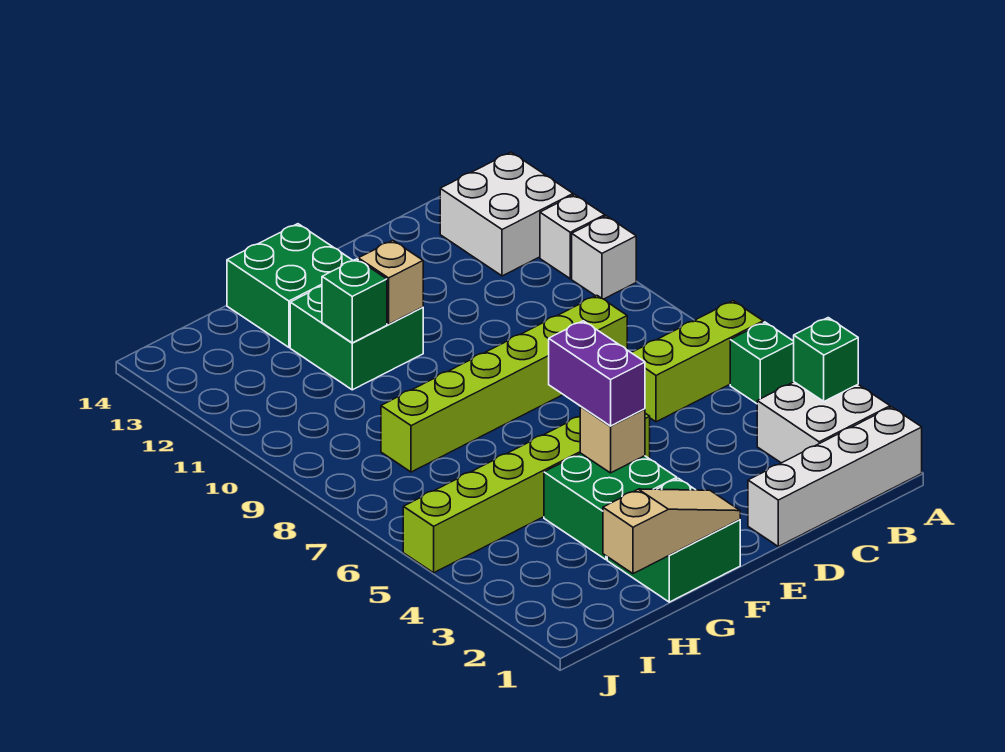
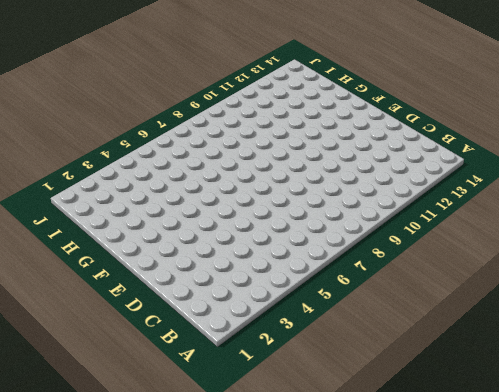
none -> white brick A1:D1 level 1
none -> white brick A2:B3 level 1
none -> green brick A5 level 1

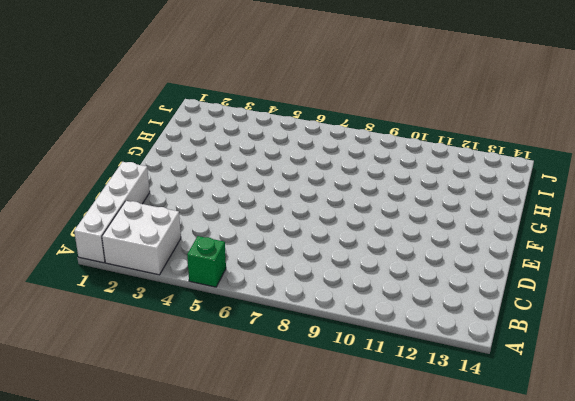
none -> lime brick A6:C6 level 1
none -> white brick A10 level 1
none -> white brick A11 level 1

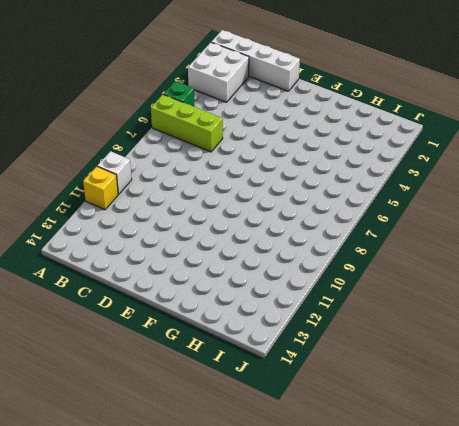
yellow brick A11 level 1 -> white brick A11 level 1
none -> white brick A12:B13 level 1
none -> lime brick C8:H8 level 1
none -> lime brick E5:J5 level 1

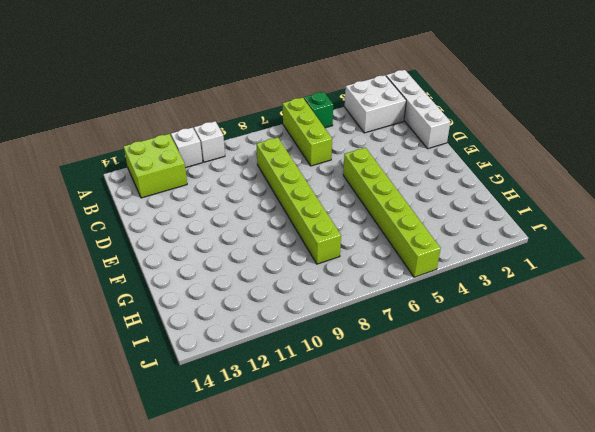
lime brick A12:B13 level 1 -> white brick A12:B13 level 1
none -> green brick F1:G2 level 1
none -> green brick F3:G4 level 1
none -> green brick F11:G12 level 1

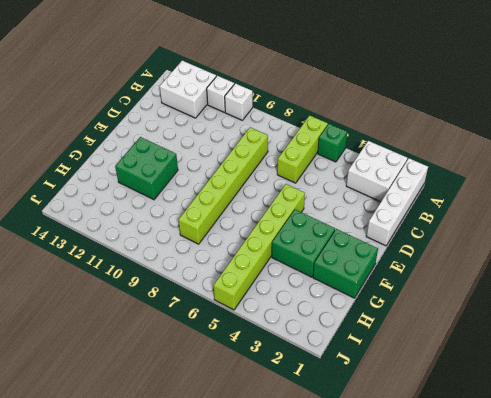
none -> green brick F13:G14 level 1
none -> green brick A3 level 2
none -> tan slope F1:H1 level 2 top H

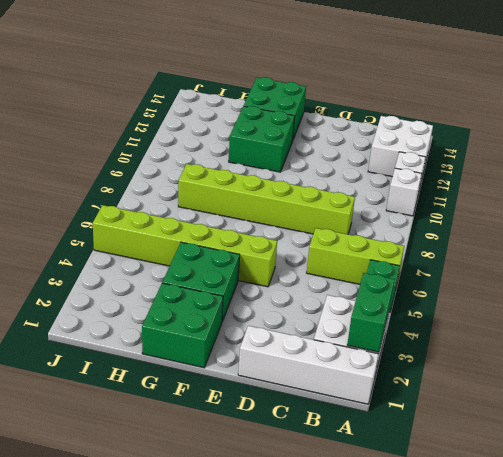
green brick A2:A3 level 2 -> green brick A3 level 2
none -> tan slope F1:H1 level 2 top H
none -> tan brick F4 level 2
none -> tan brick F11 level 2

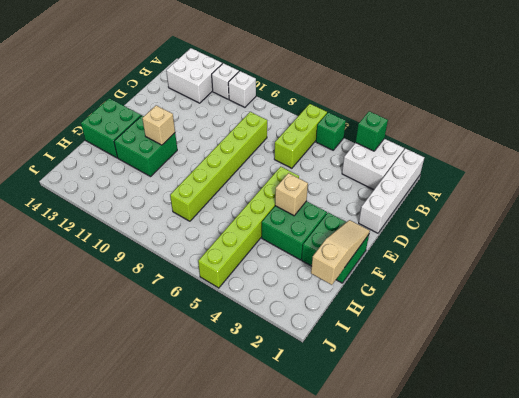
none -> green brick G11 level 2
none -> purple brick F4:F5 level 3

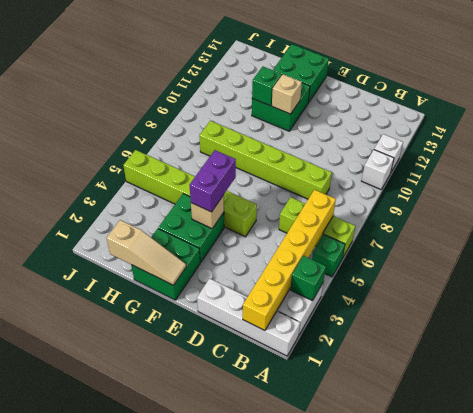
yellow brick B1:B6 level 2 -> none
none -> white brick A12:B13 level 1

